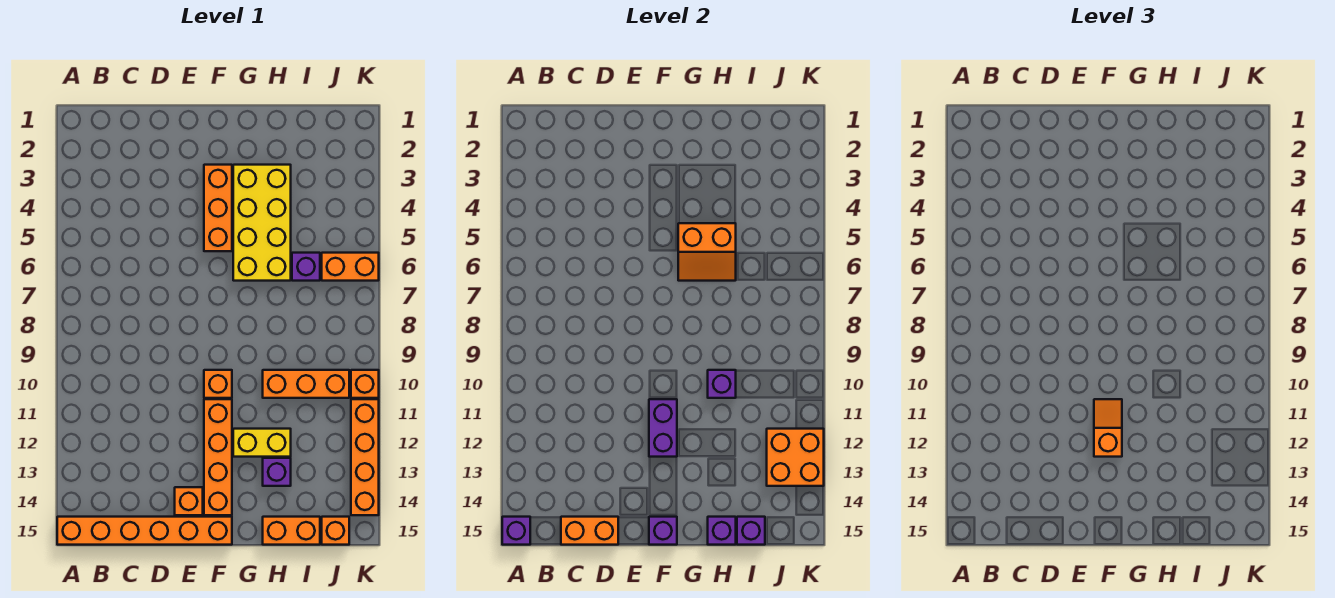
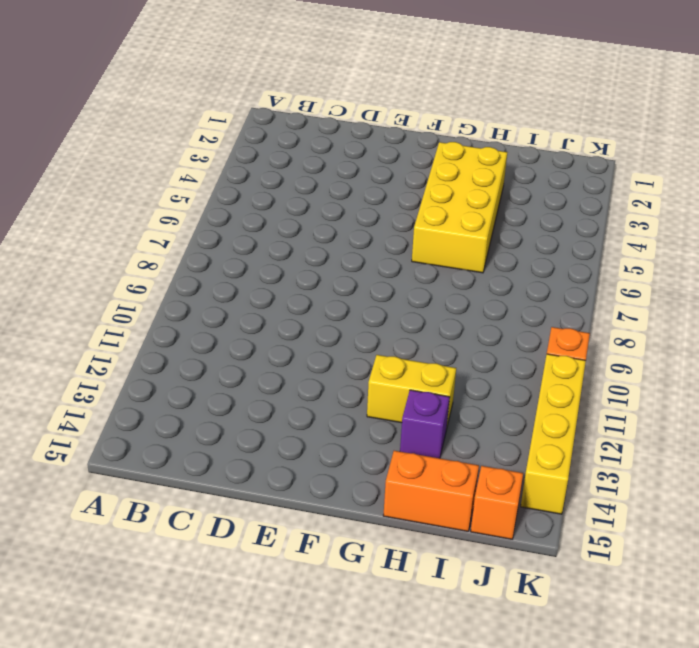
yellow brick K11:K14 level 1 -> orange brick K11:K14 level 1
none -> orange brick A15:F15 level 1
none -> orange brick E14 level 1
none -> orange brick F3:F5 level 1

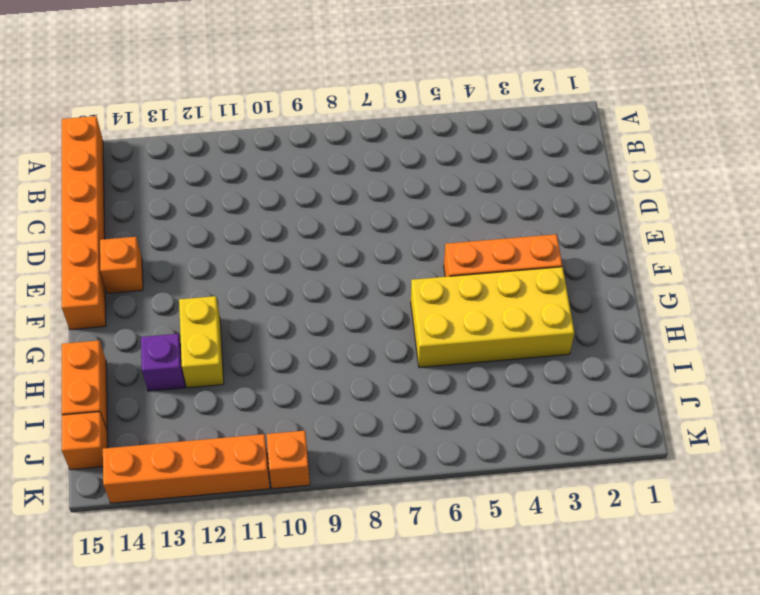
none -> orange brick F10 level 1
none -> orange brick F11:F14 level 1
none -> orange brick H10:J10 level 1

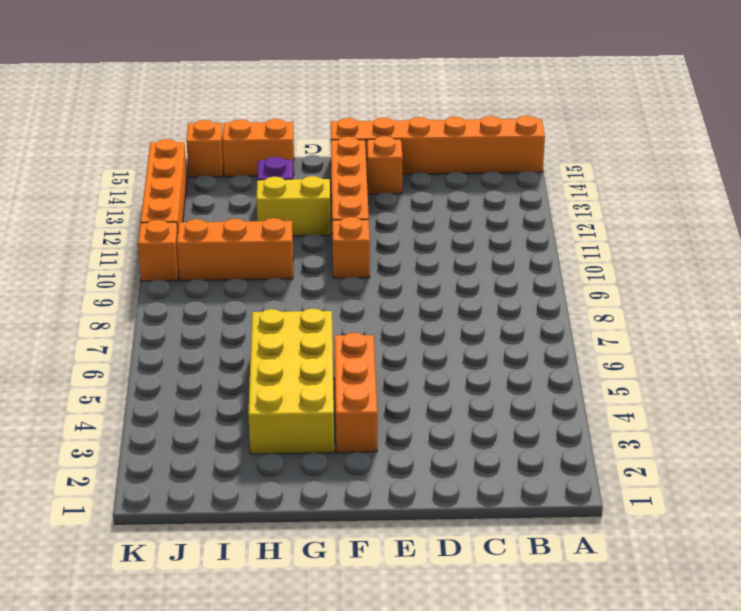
none -> purple brick I6 level 1
none -> orange brick J6:K6 level 1
none -> purple brick A15 level 2

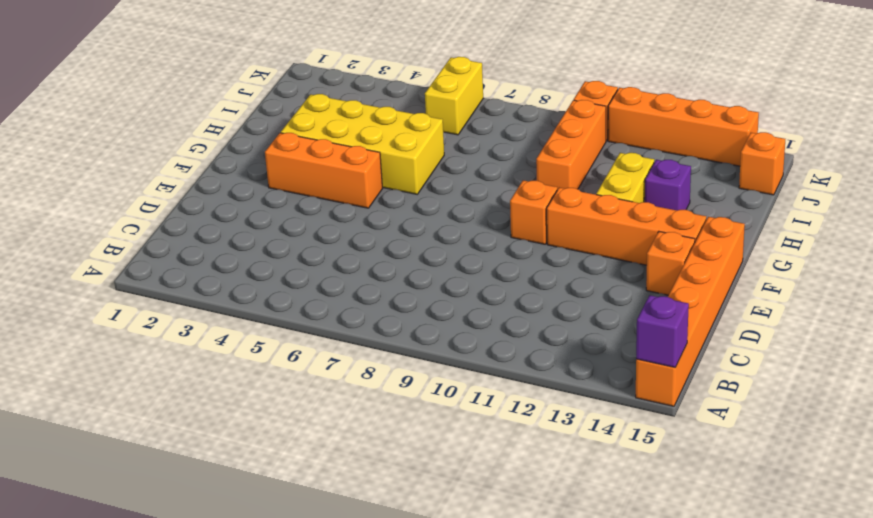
yellow brick J6:K6 level 1 -> orange brick J6:K6 level 1
none -> orange brick H15:I15 level 1
none -> purple brick I6 level 1
none -> orange brick C15:D15 level 2

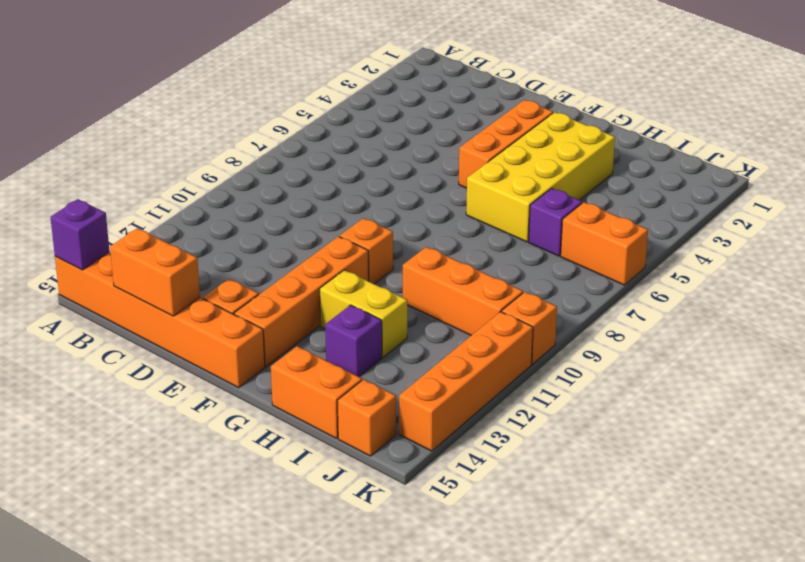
none -> purple brick F11:F12 level 2
none -> purple brick F15 level 2
none -> orange slope G5:H6 level 2 top 5

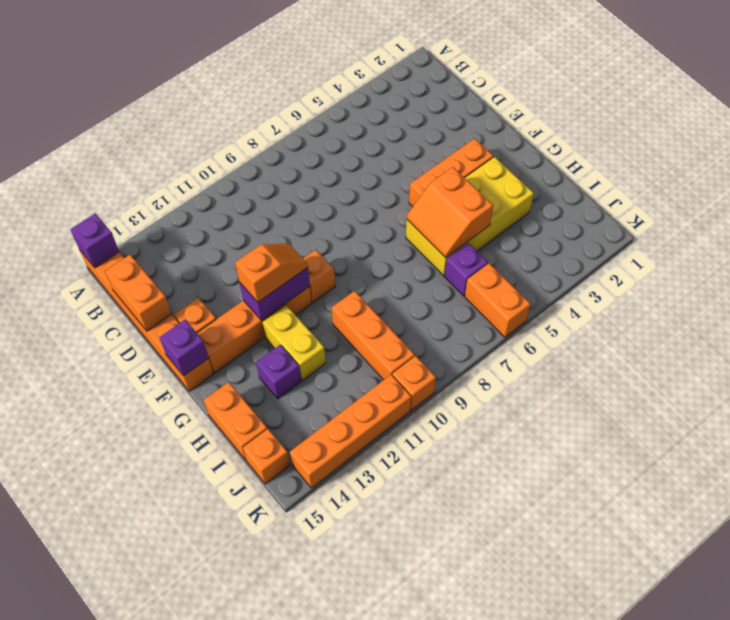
none -> purple brick H10 level 2
none -> purple brick H15 level 2
none -> purple brick I15 level 2

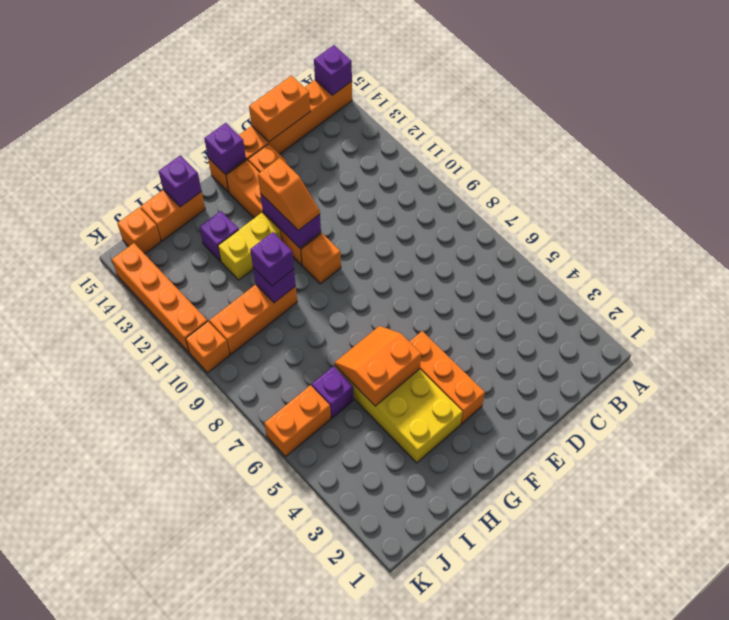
purple brick H10 level 3 -> purple brick I15 level 2
none -> orange brick J12:K13 level 2

